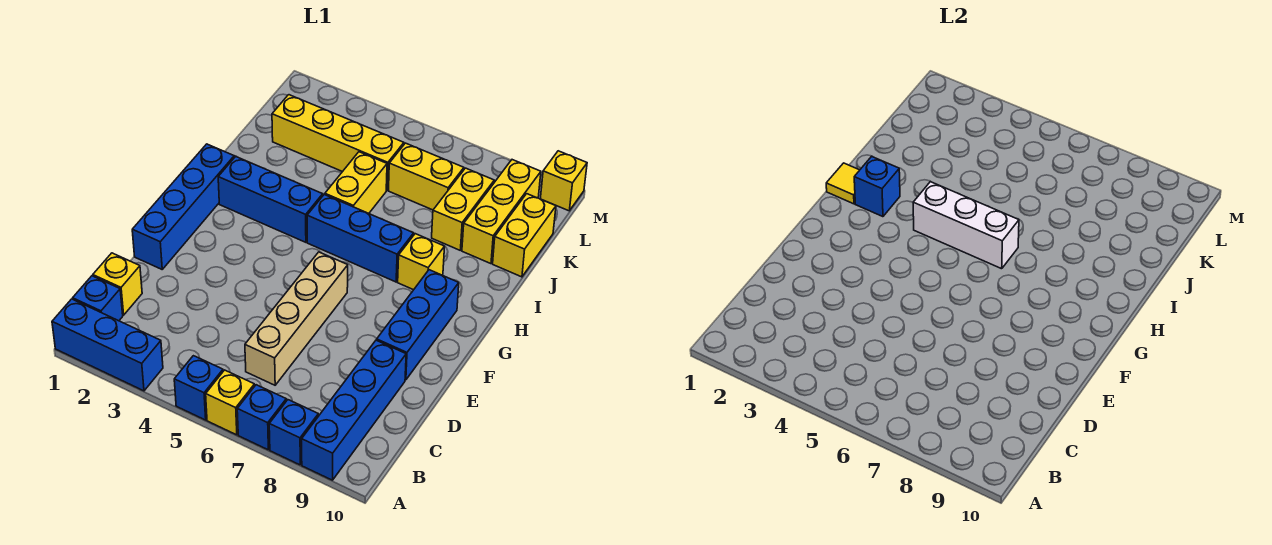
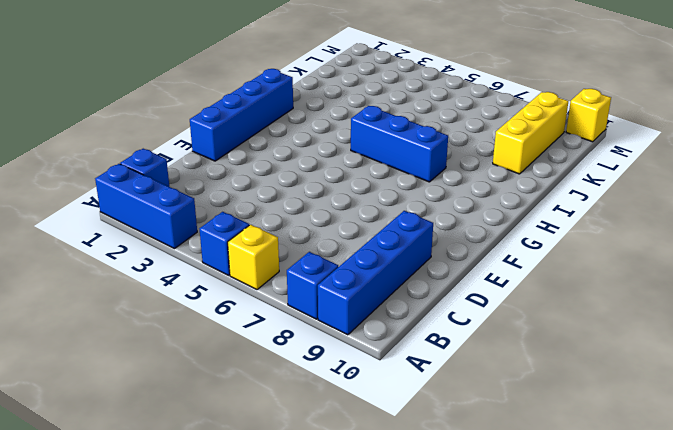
none -> blue brick A7 level 1
none -> yellow brick C1 level 1
none -> tan brick C6:F6 level 1

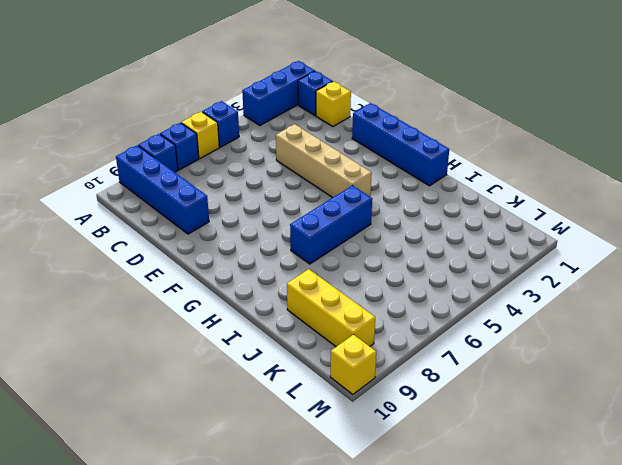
tan brick D4:G4 level 1 -> tan brick C6:F6 level 1
none -> blue brick E9:G9 level 1
none -> blue brick H2:H4 level 1
none -> yellow brick H8 level 1

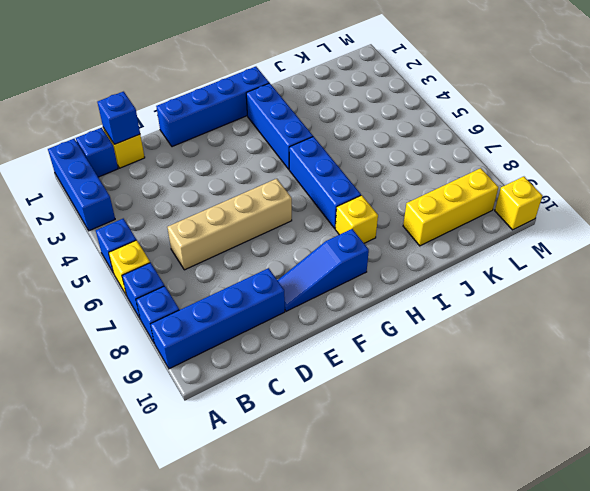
blue brick C1 level 2 -> blue brick H2 level 2
blue slope E9:G9 level 1 top G -> blue brick E9:G9 level 1
none -> yellow brick I5:J5 level 1
none -> yellow brick J8:K8 level 1
none -> yellow brick J10:K10 level 1

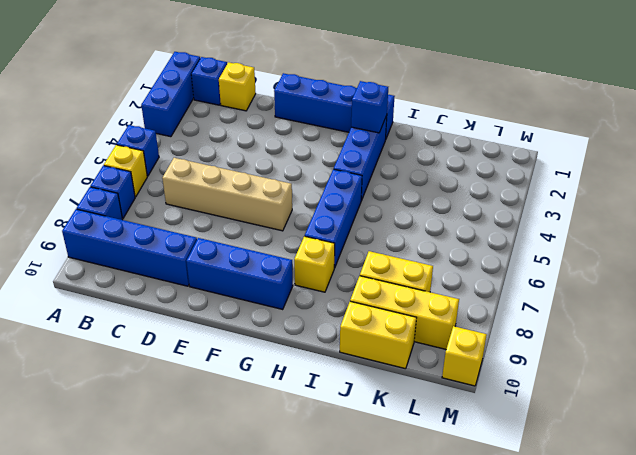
none -> yellow brick I5:J5 level 1
none -> yellow brick K2:K5 level 1
none -> yellow brick K6:K7 level 1

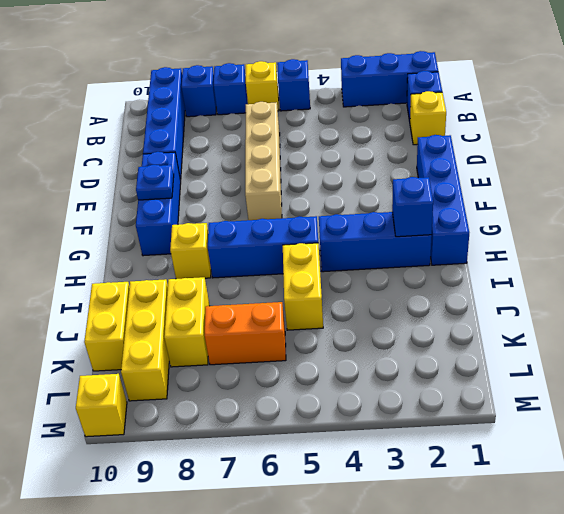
blue plate F9 level 2 -> none
orange brick K6:K7 level 1 -> yellow brick K6:K7 level 1
none -> yellow brick K2:K5 level 1
none -> yellow tile H1 level 2
none -> white brick H4:H6 level 2

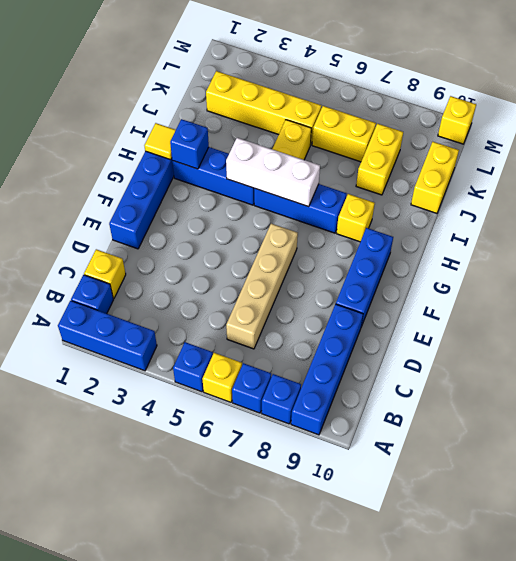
none -> yellow brick J9:L9 level 1

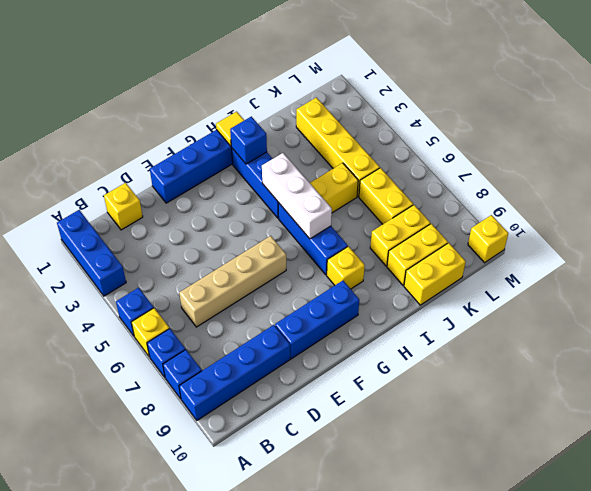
yellow brick J9:K9 level 1 -> yellow brick J9:L9 level 1
none -> blue brick B1 level 1

